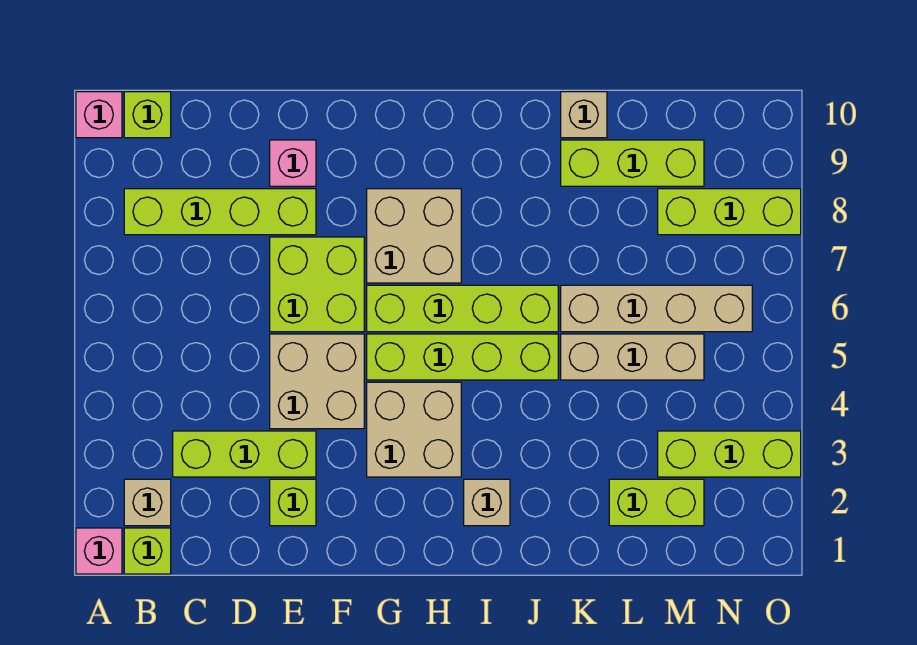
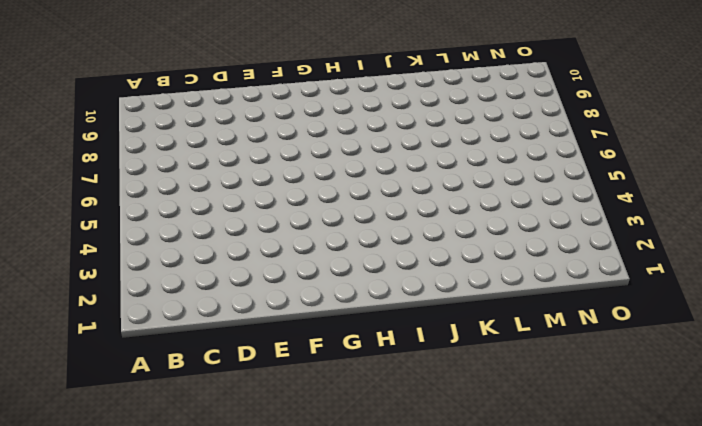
none -> pink brick A1 level 1
none -> pink brick A10 level 1
none -> lime brick B1 level 1

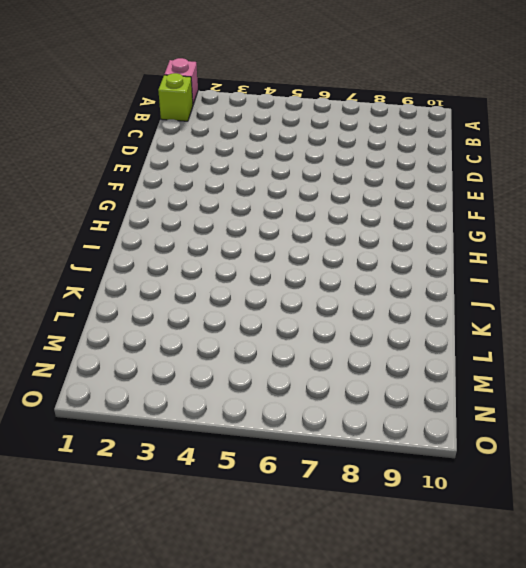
none -> pink brick A10 level 1
none -> tan brick B2 level 1
none -> lime brick B8:E8 level 1

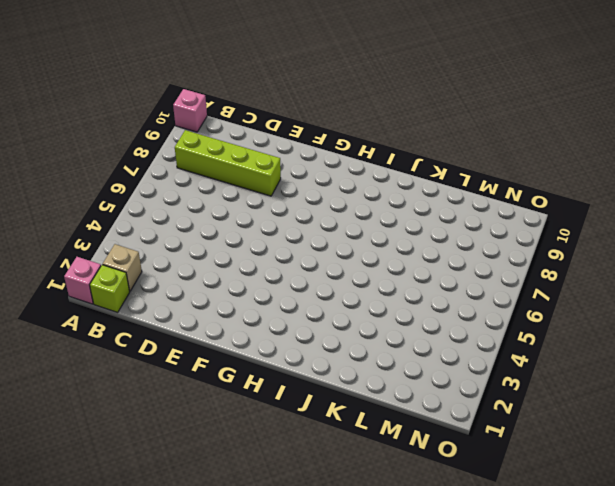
none -> lime brick B10 level 1
none -> lime brick C3:E3 level 1
none -> lime brick E2 level 1

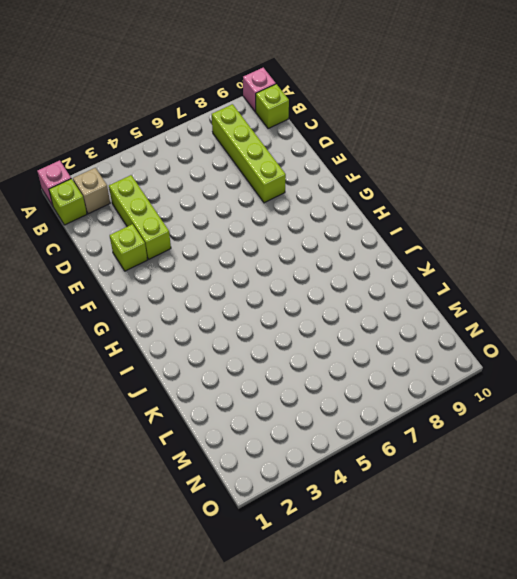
none -> tan brick E4:F5 level 1
none -> lime brick E6:F7 level 1
none -> pink brick E9 level 1

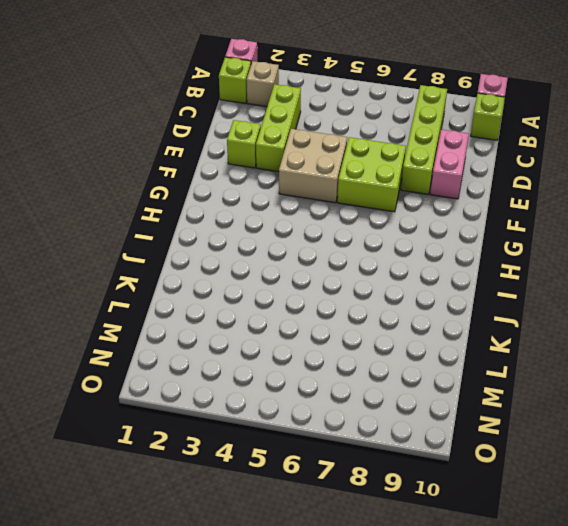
pink brick D9:E9 level 1 -> pink brick E9 level 1
none -> tan brick G3:H4 level 1
none -> lime brick G5:J5 level 1
none -> lime brick G6:J6 level 1

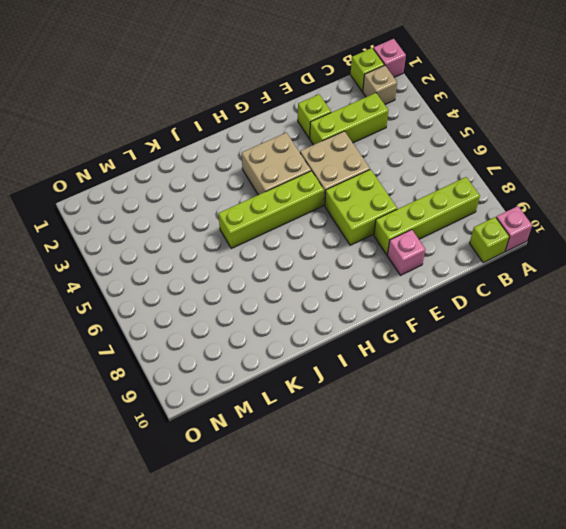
none -> lime brick G6:J6 level 1
none -> tan brick G7:H8 level 1
none -> tan brick I2 level 1

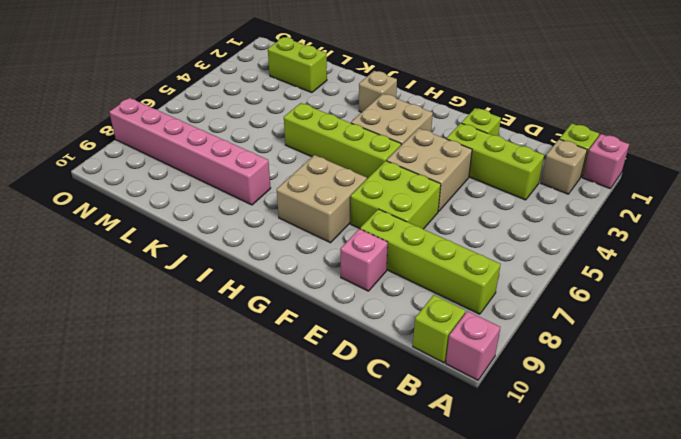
pink brick J8:O8 level 1 -> lime brick M8:O8 level 1
none -> lime brick G6:J6 level 1
none -> tan brick K5:M5 level 1
none -> tan brick K6:N6 level 1

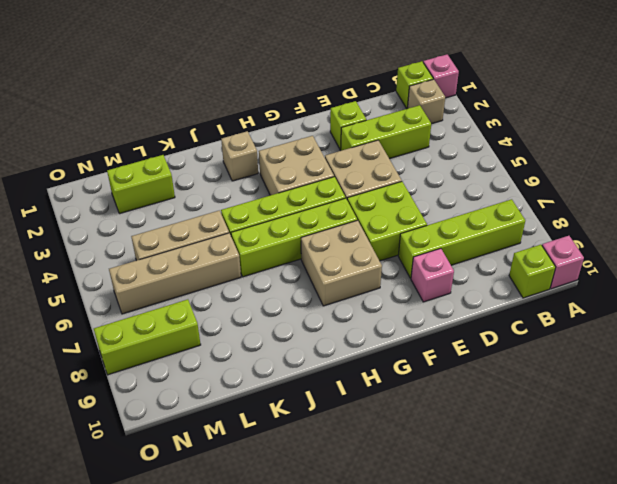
none -> lime brick K9:M9 level 1
none -> tan brick K10 level 1
none -> lime brick M3:O3 level 1

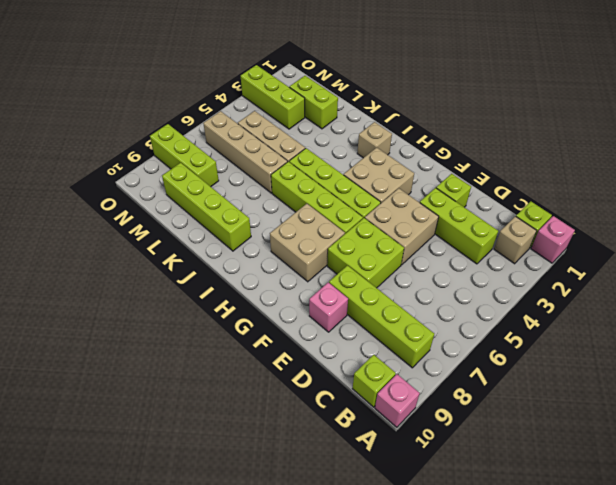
lime brick J9:M9 level 1 -> lime brick K9:M9 level 1
none -> tan brick K10 level 1

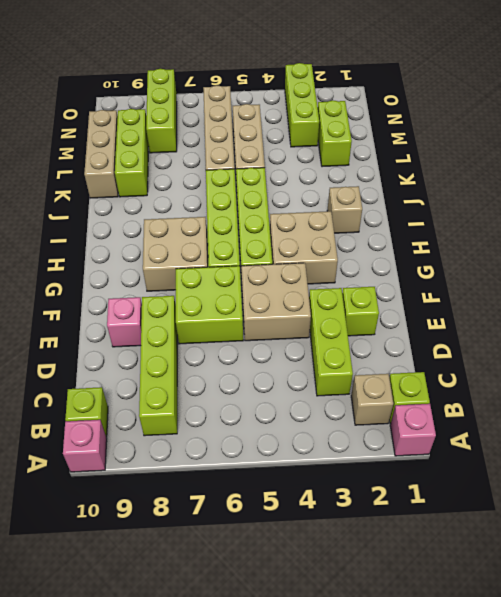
tan brick K10:M10 level 1 -> tan brick K10 level 1

